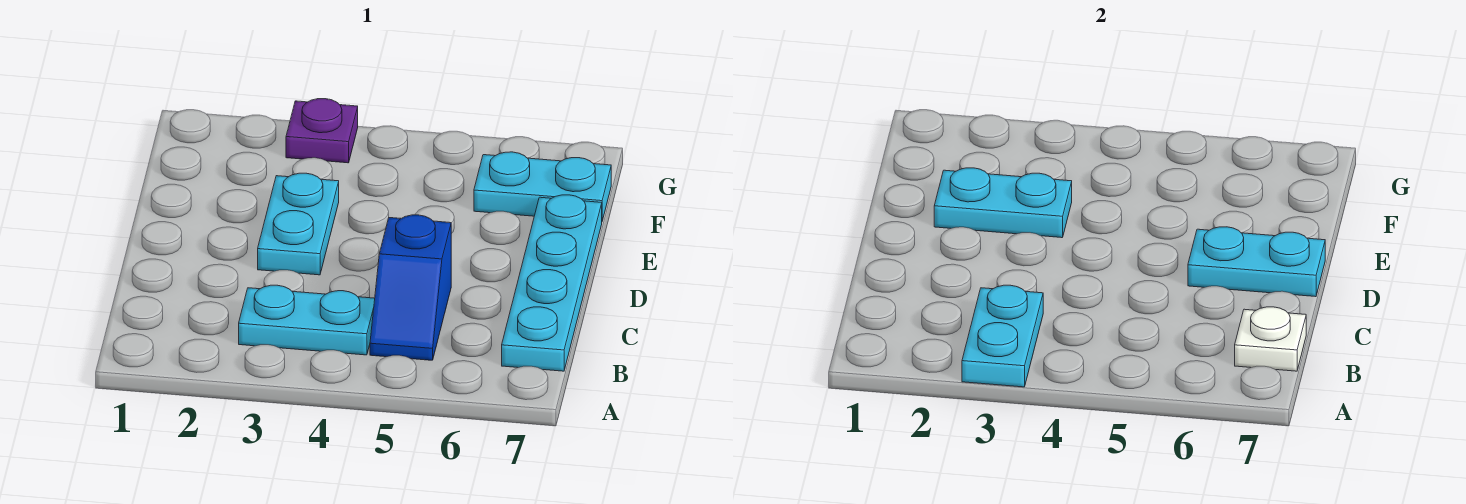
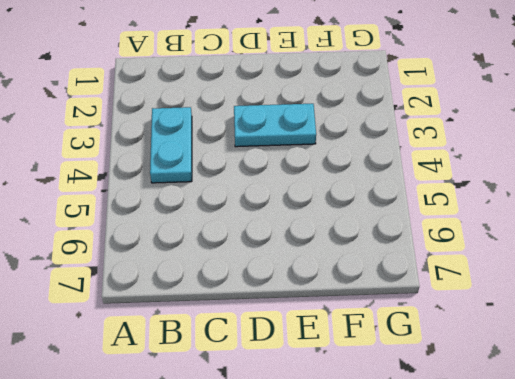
none -> blue slope B5:C5 level 1 top C
none -> cyan plate B7:E7 level 1

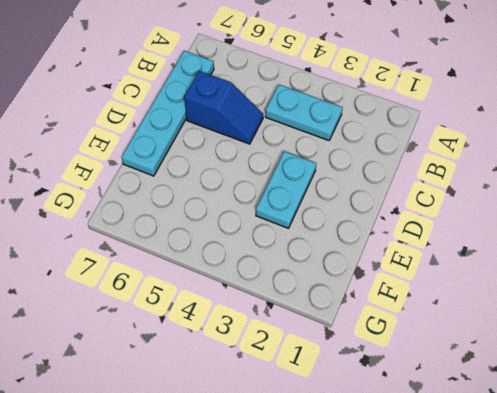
blue slope C5:C6 level 1 top 6 -> blue slope B5:C5 level 1 top C
none -> cyan plate F6:F7 level 1
none -> purple plate G3 level 1

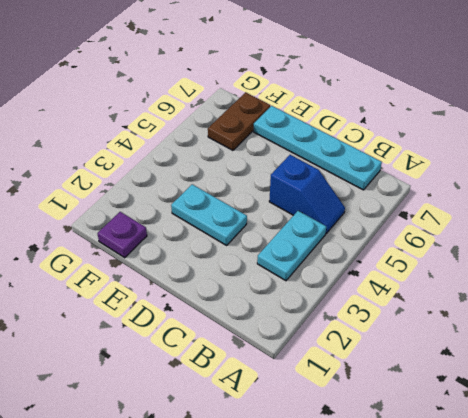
purple plate F1 level 1 -> purple plate G3 level 1
brown plate F6:F7 level 1 -> cyan plate F6:F7 level 1
none -> cyan plate A3:B3 level 2
none -> white plate B7 level 2

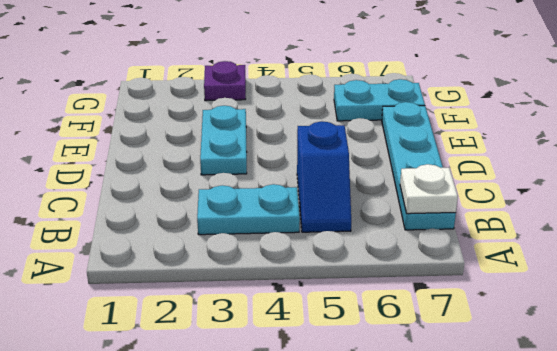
none -> cyan plate A3:B3 level 2
none -> cyan plate D6:D7 level 2

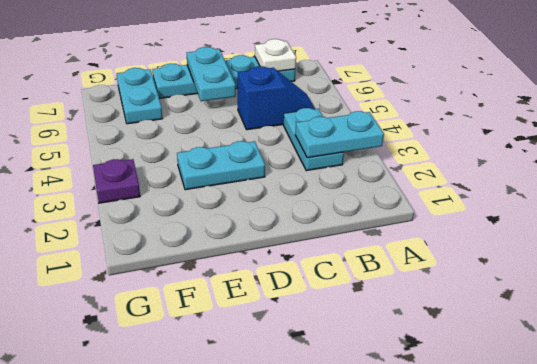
none -> cyan plate E2:E3 level 2

